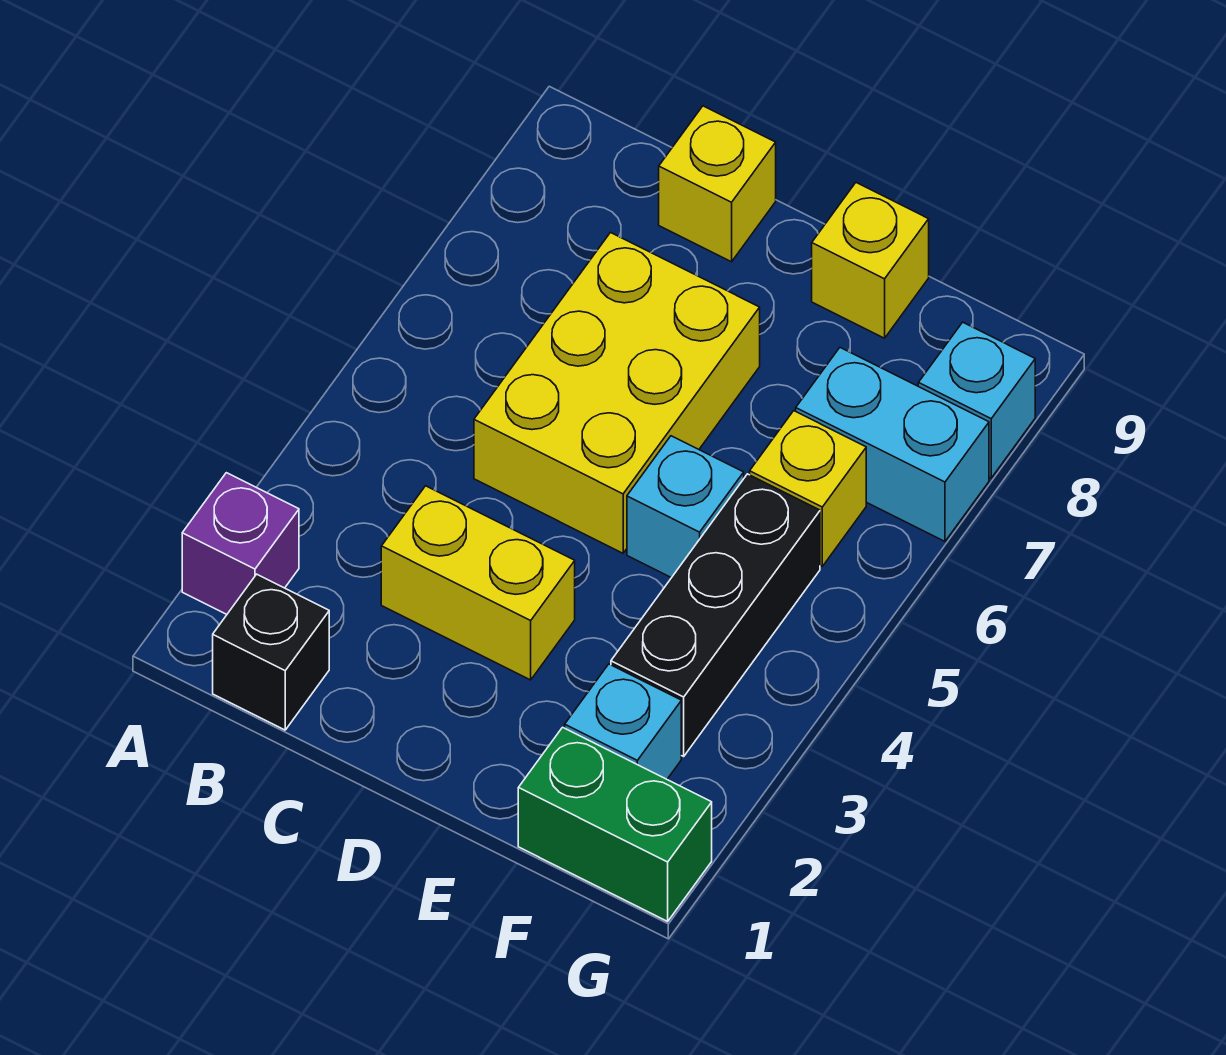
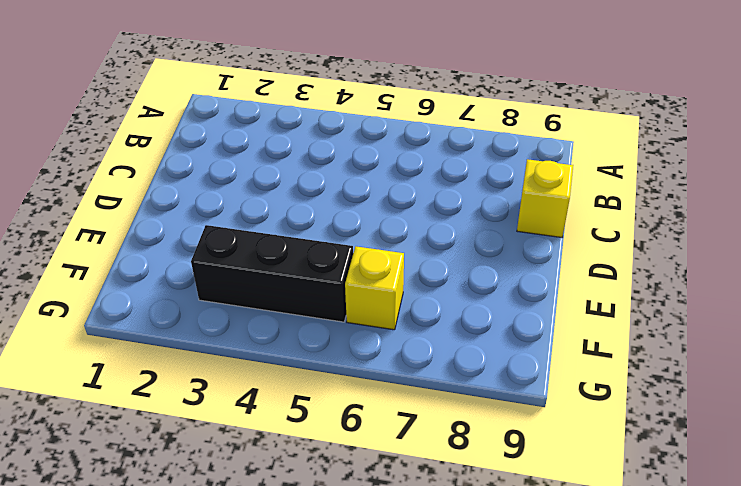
none -> purple brick A2 level 1
none -> black brick B1 level 1
none -> yellow brick C3:D3 level 1

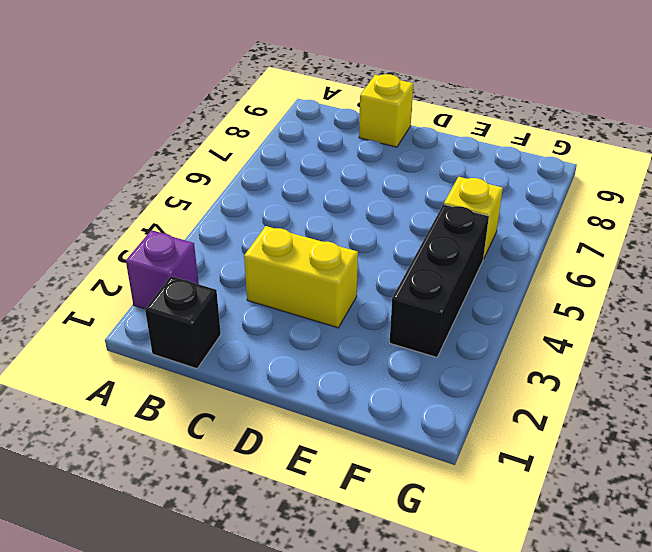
none -> yellow brick C5:D7 level 1
none -> cyan brick E5 level 1
none -> yellow brick E9 level 1

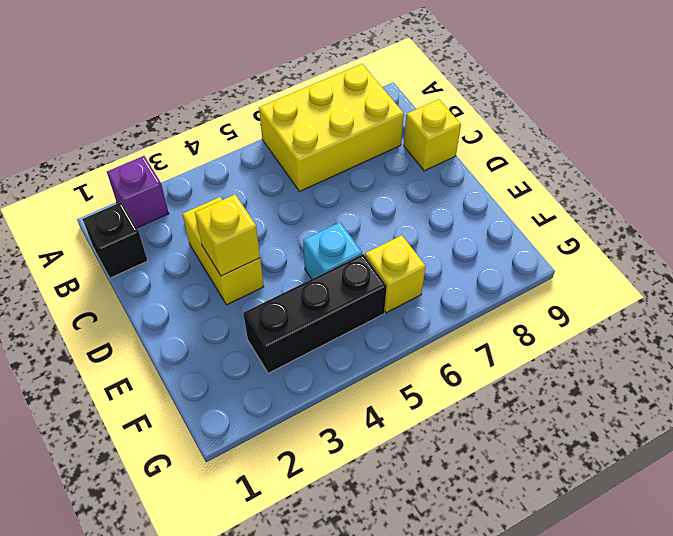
yellow brick A6:B8 level 1 -> yellow brick C5:D7 level 1
yellow brick D3 level 2 -> yellow brick E9 level 1
none -> green brick F1:G1 level 1
none -> cyan brick F2 level 1
none -> cyan brick F7:G7 level 1

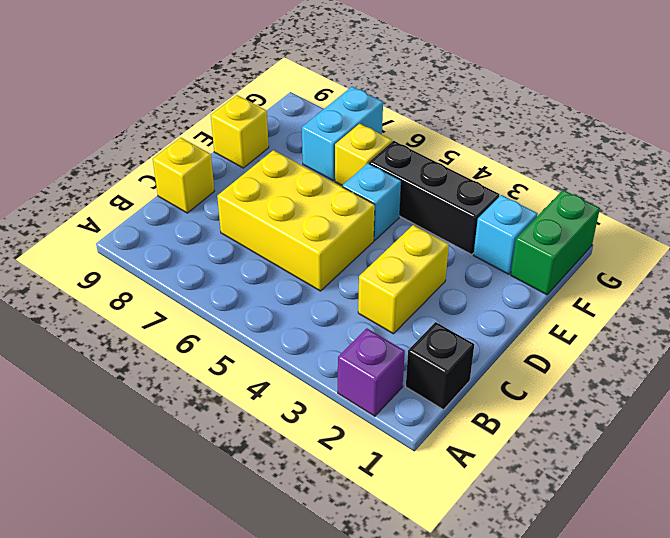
none -> cyan brick G8 level 1

